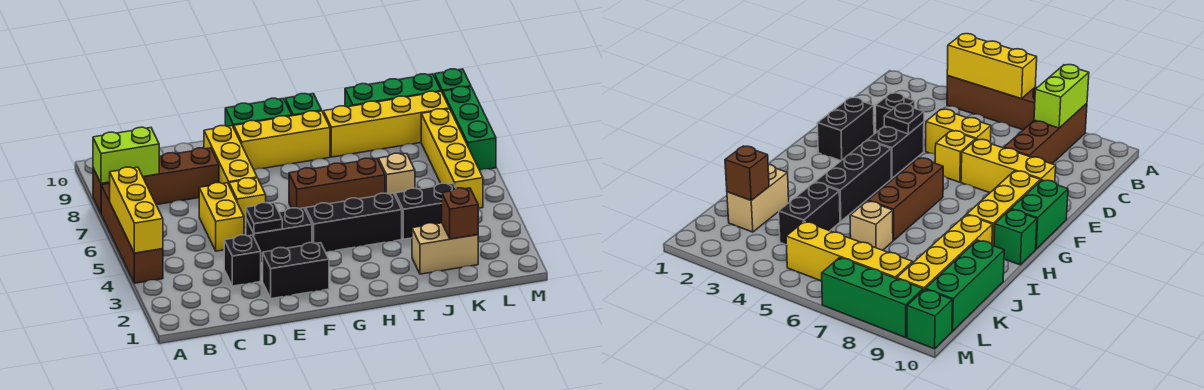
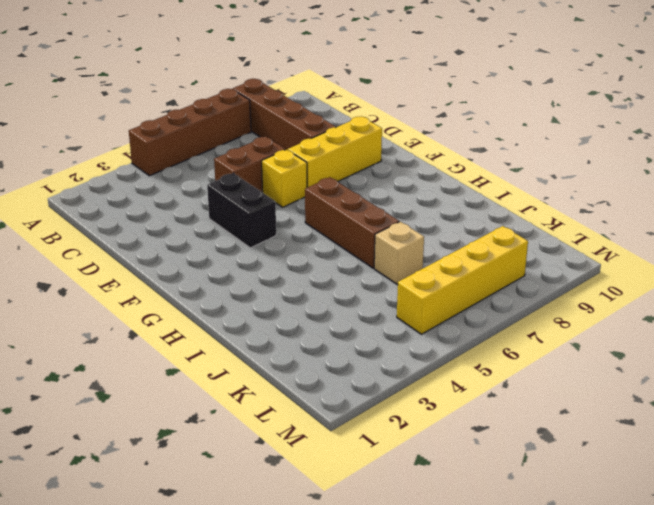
brown brick D5:D6 level 1 -> yellow brick D5:D6 level 1
none -> black brick D3 level 1
none -> black brick E2:F2 level 1
none -> yellow brick F9:H9 level 1

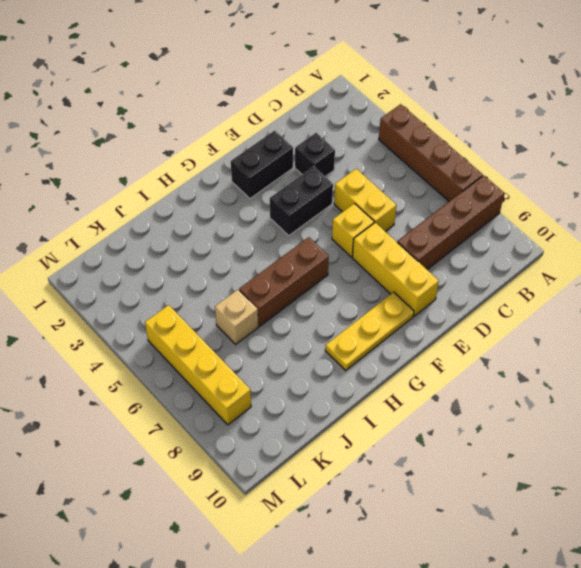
yellow plate F9:H9 level 1 -> yellow brick F9:H9 level 1
none -> green brick F10:G10 level 1
none -> black brick G4:I4 level 1
none -> green brick H10 level 1

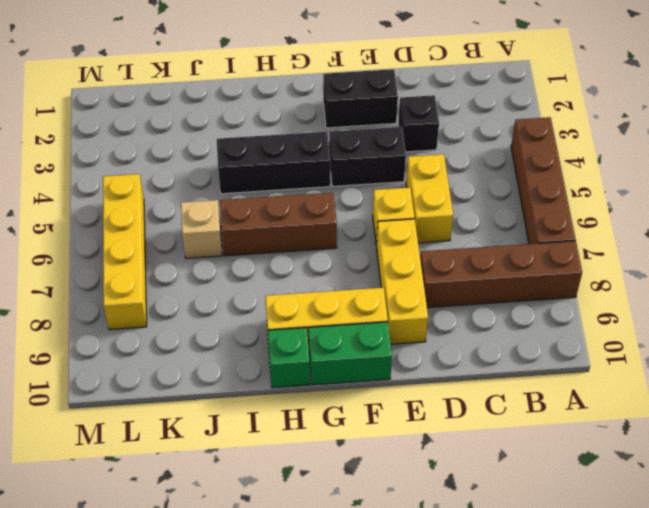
none -> yellow brick I9:L9 level 1
none -> tan brick J2:K2 level 1
none -> black brick J4:K4 level 1

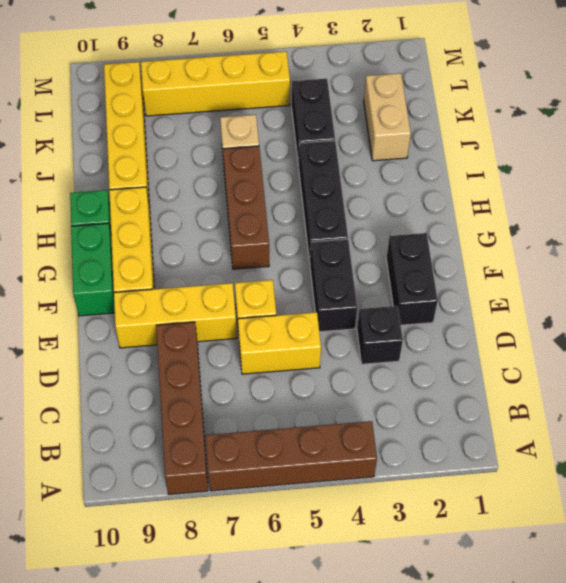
none -> green brick J10:L10 level 1
none -> green brick M7:M9 level 1
none -> green brick M10 level 1

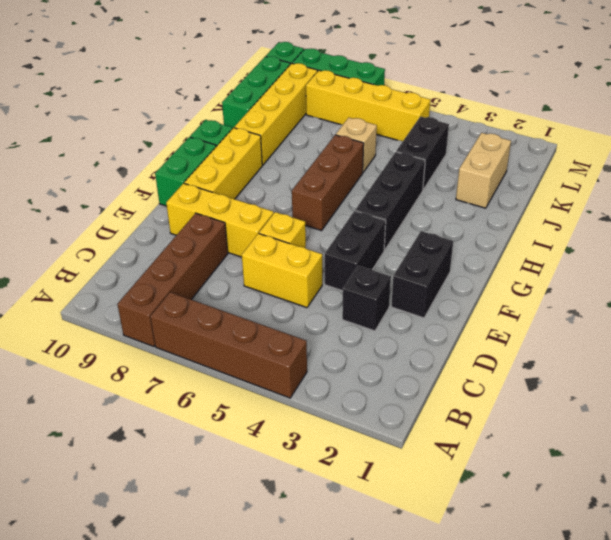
none -> yellow brick A4:A6 level 2
none -> lime brick A8:B8 level 2
none -> black plate E4 level 2

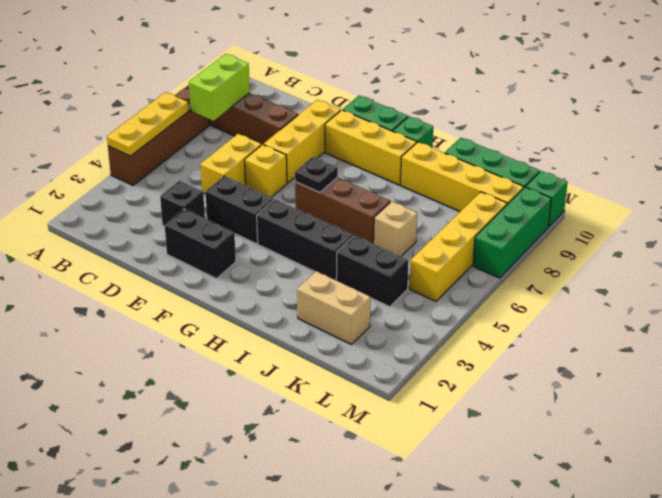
yellow plate A4:A6 level 2 -> yellow brick A4:A6 level 2
lime brick B7:B8 level 2 -> lime brick A8:B8 level 2
black plate G6 level 2 -> black plate E4 level 2
none -> brown brick K2 level 2

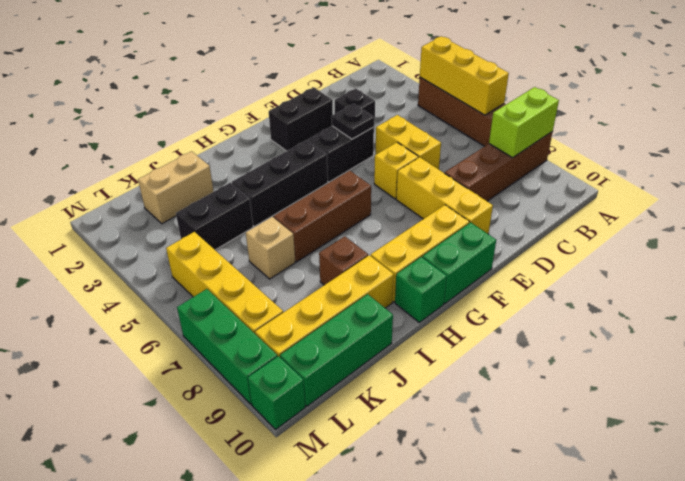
brown brick I8 level 1 -> brown brick K2 level 2

